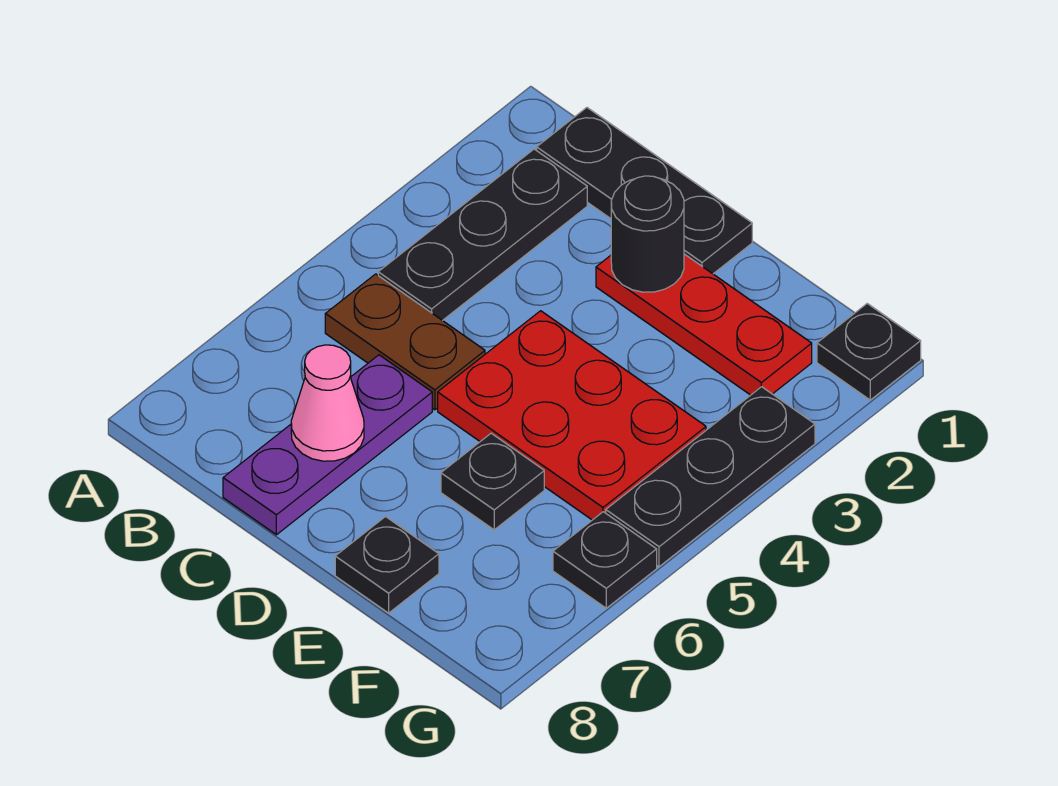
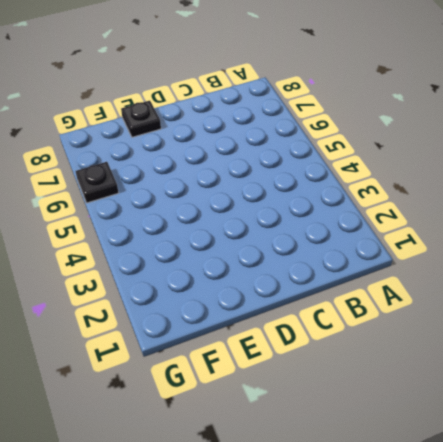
none -> black plate B1:D1 level 1
none -> black plate B2:B4 level 1
none -> brown plate B5:C5 level 1

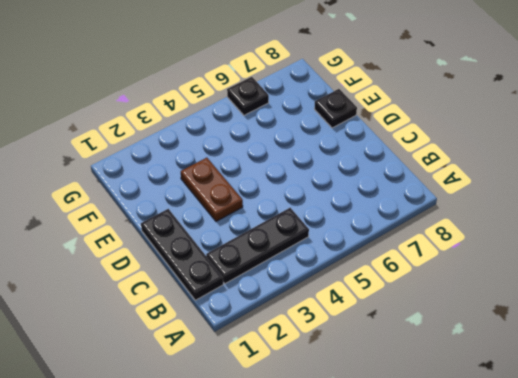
brown plate D3:E3 level 1 -> brown plate B5:C5 level 1
none -> purple plate C6:C8 level 1
none -> red plate D2:F2 level 1
none -> red plate D4:F5 level 1

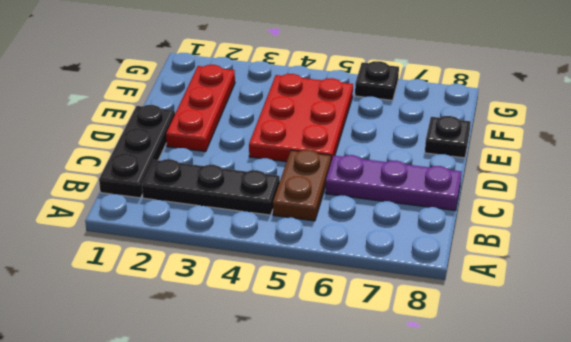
none -> black plate E6 level 1
none -> black plate G1 level 1
none -> black plate G3:G5 level 1

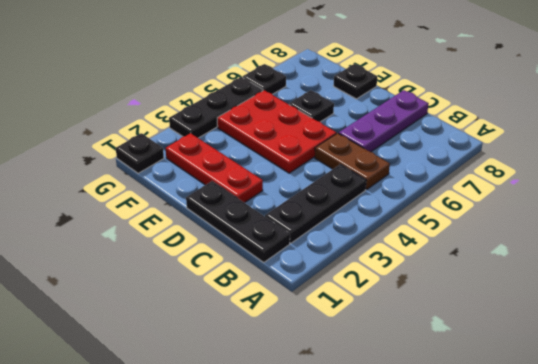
none -> pink cone C7 level 2
none -> black round brick D2 level 2

